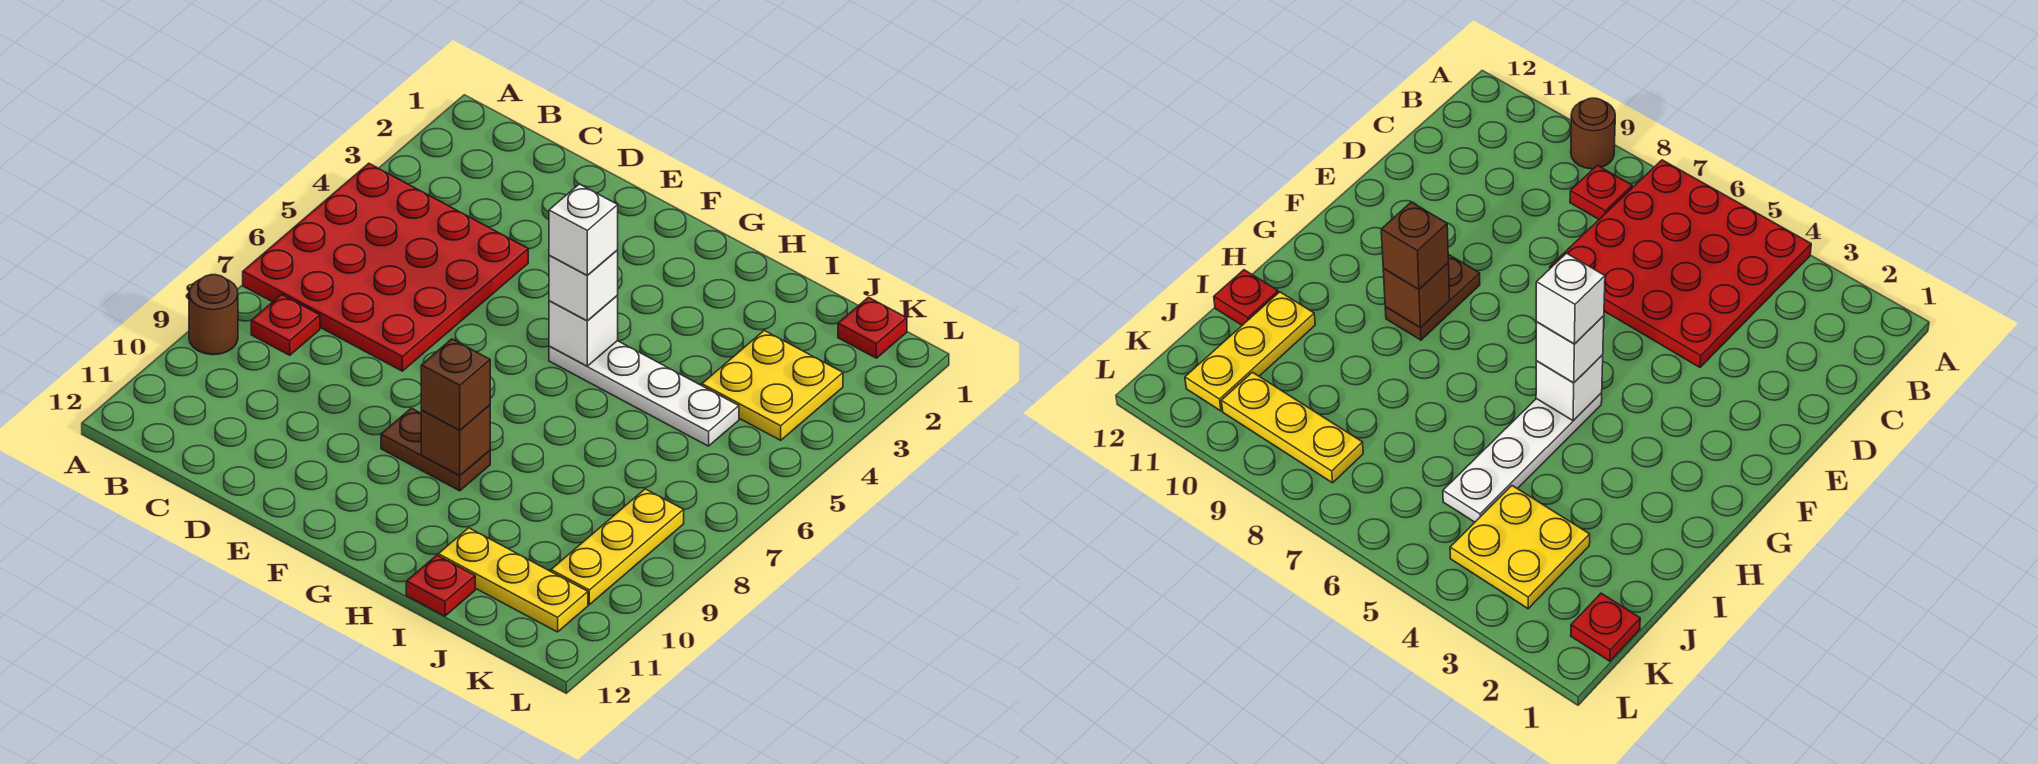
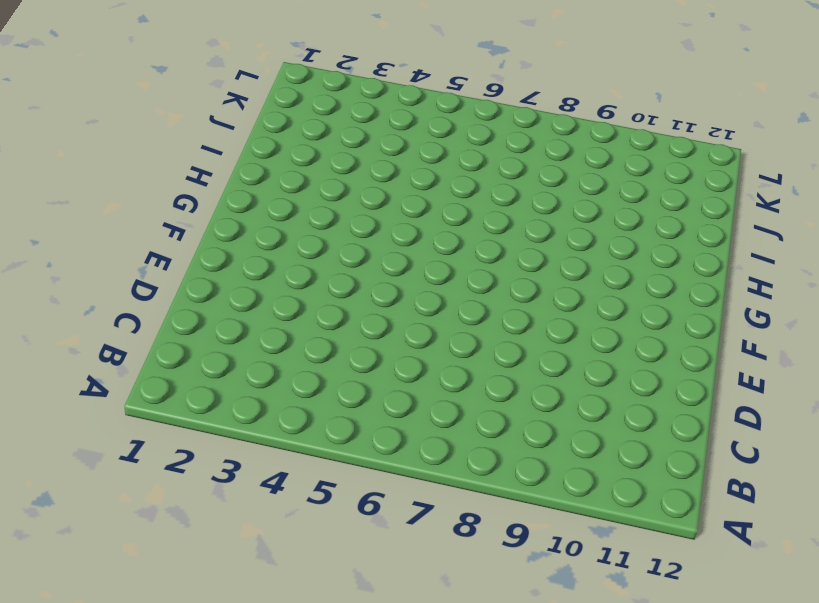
none -> red plate A4:D7 level 1
none -> brown round brick A9 level 1
none -> red plate B8 level 1

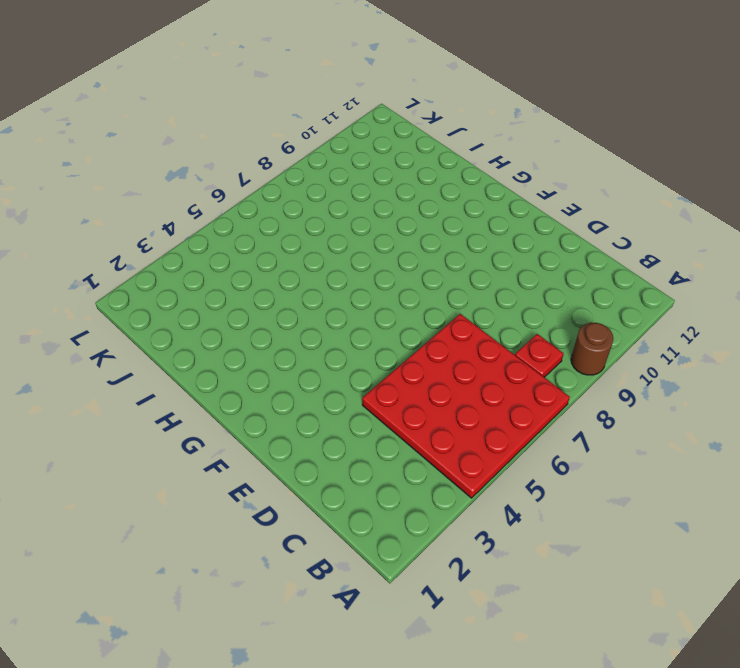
none -> brown plate F9:G9 level 1
none -> white plate G5:J5 level 1
none -> yellow plate I11:K11 level 1

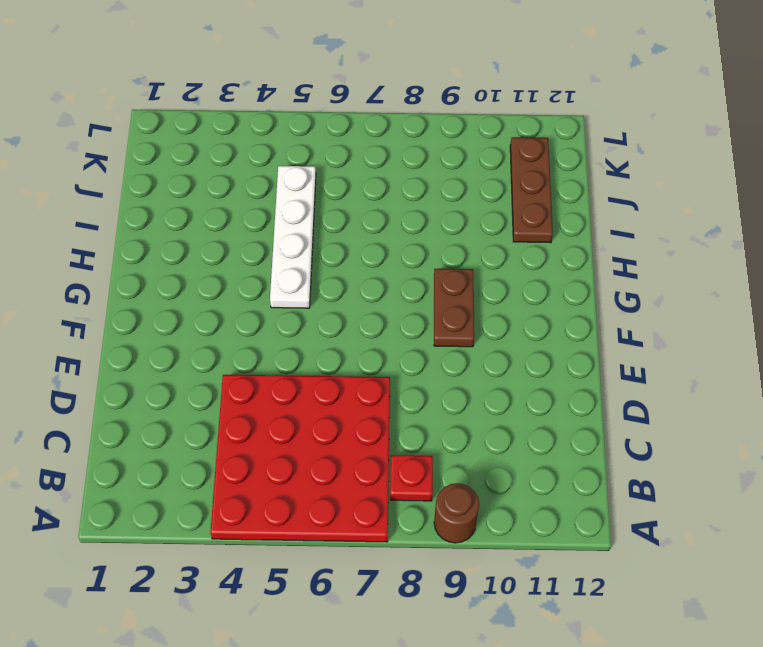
brown plate I11:K11 level 1 -> yellow plate I11:K11 level 1
none -> red plate I12 level 1
none -> yellow plate J3:K4 level 1
none -> red plate K1 level 1

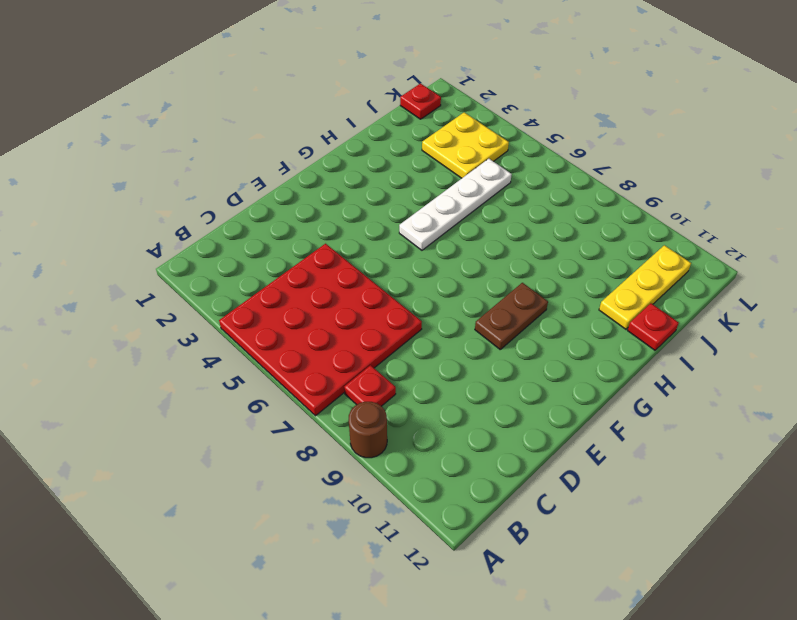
none -> yellow plate K8:K10 level 1
none -> white brick G5 level 2
none -> brown brick G9 level 2

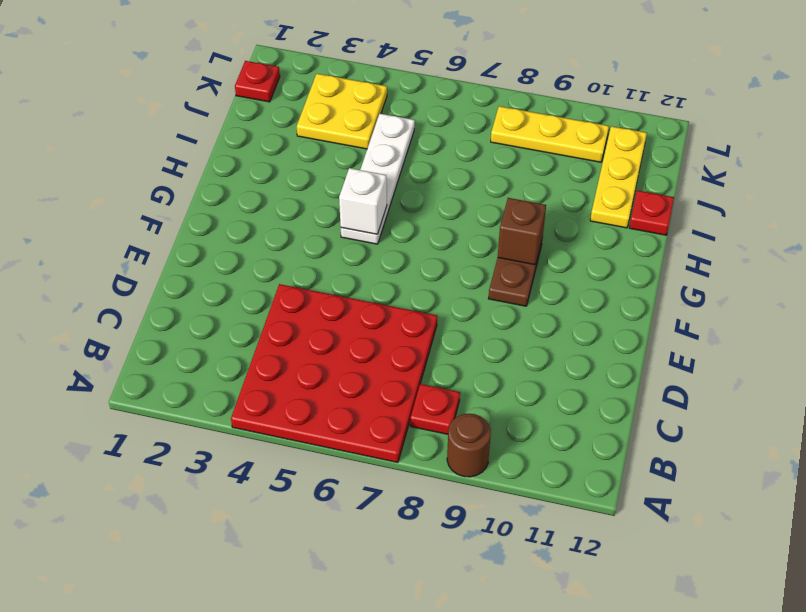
none -> white brick G5 level 3
none -> brown brick G9 level 3
none -> white brick G5 level 4

